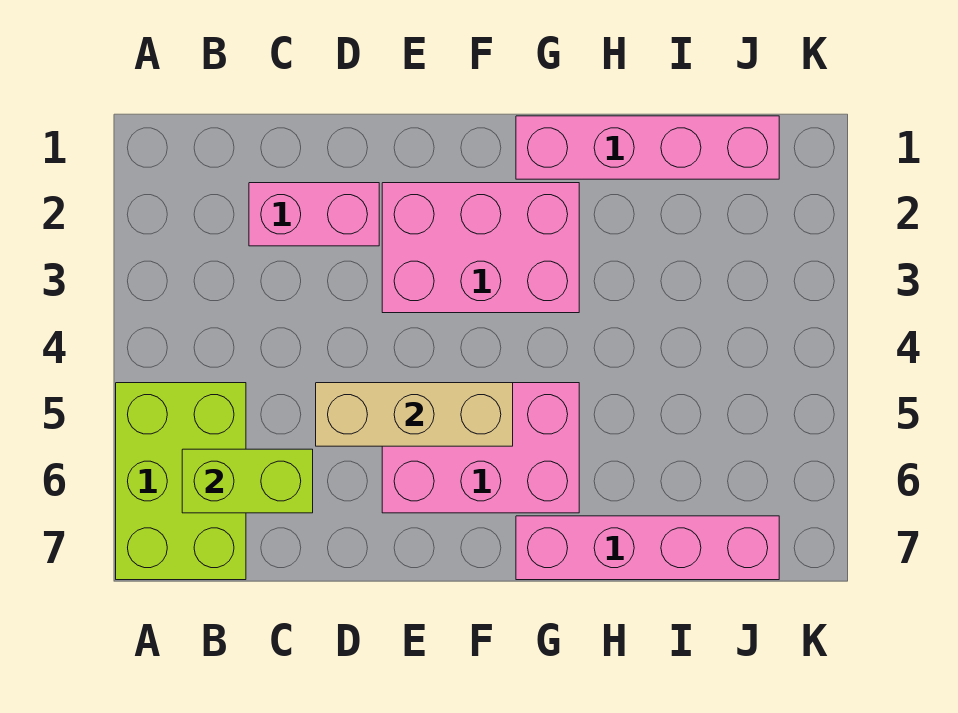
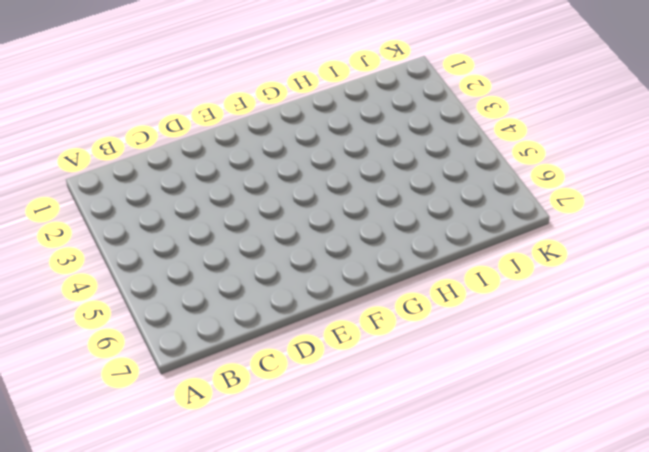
none -> lime brick A5:B7 level 1
none -> pink brick C2:D2 level 1

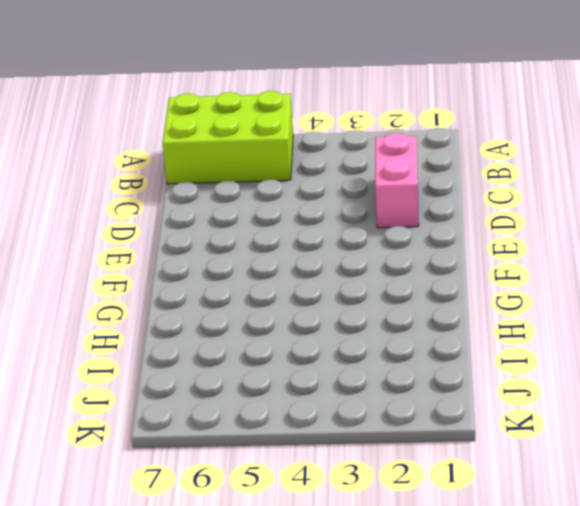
none -> pink brick E2:G3 level 1
none -> pink brick E5:G6 level 1

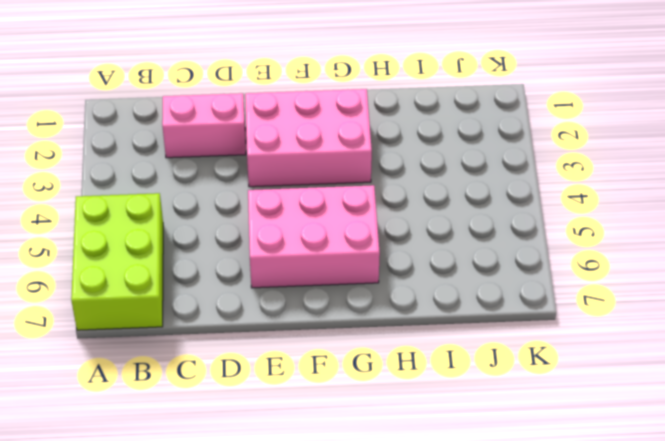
none -> pink brick G1:J1 level 1
none -> pink brick G7:J7 level 1

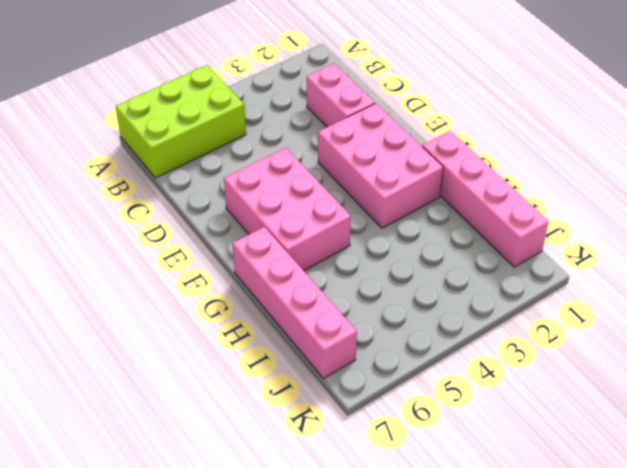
none -> lime brick B6:C6 level 2
none -> tan brick D5:F5 level 2

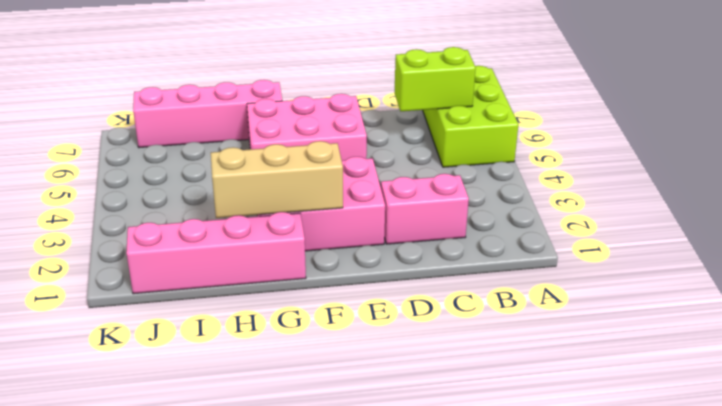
tan brick F2:H2 level 2 -> tan brick D5:F5 level 2

